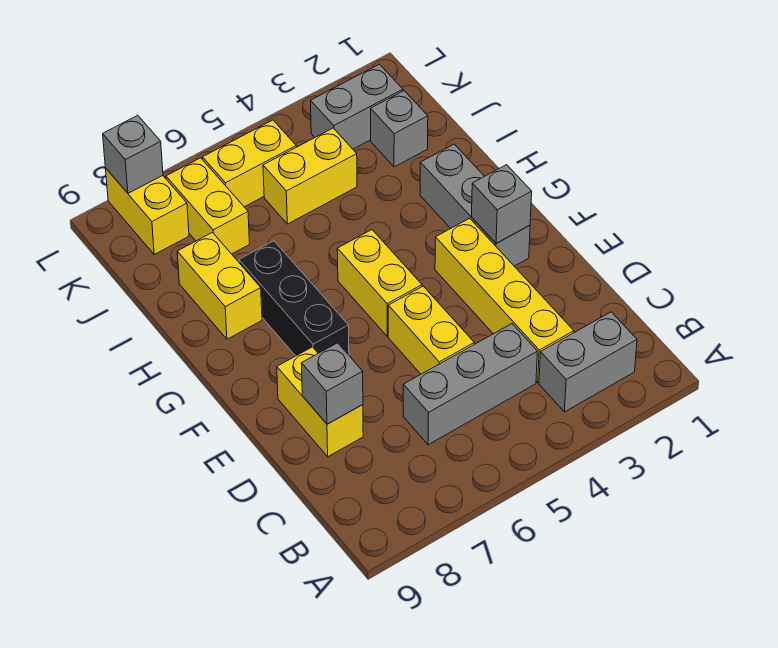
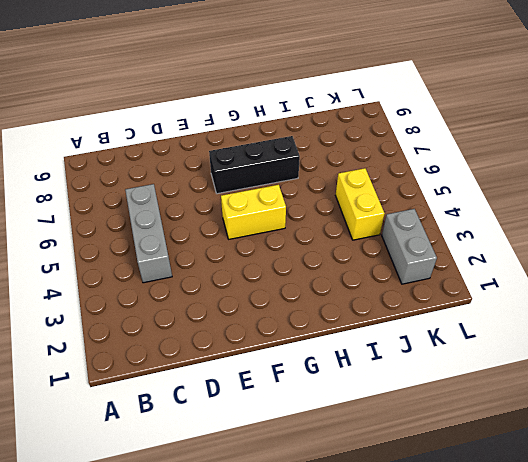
none -> grey brick B2:B3 level 1
none -> yellow brick C3:F3 level 1
none -> yellow brick D5:E5 level 1

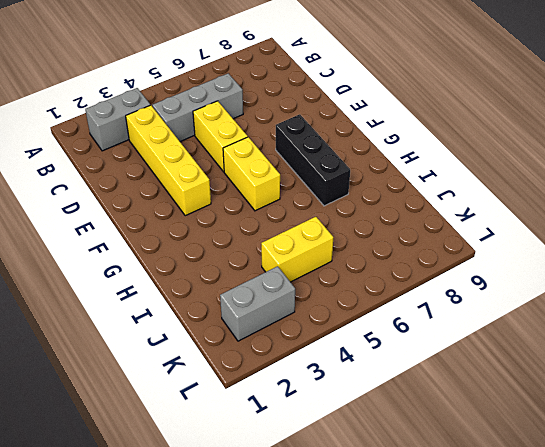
none -> yellow brick D8:E8 level 1
none -> grey brick F2:H2 level 1
none -> yellow brick H8:I8 level 1

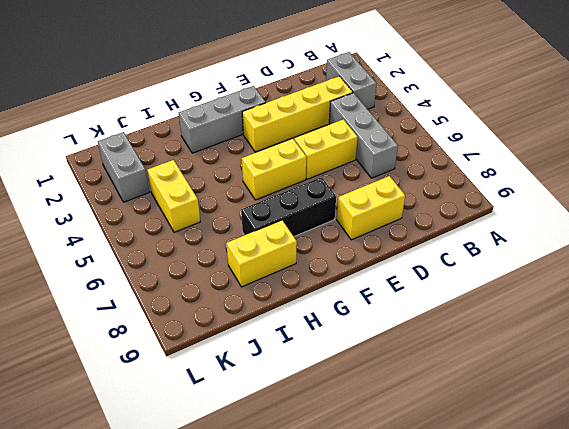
none -> grey brick J2 level 1
none -> yellow brick J7:K7 level 1
none -> yellow brick K5:K6 level 1

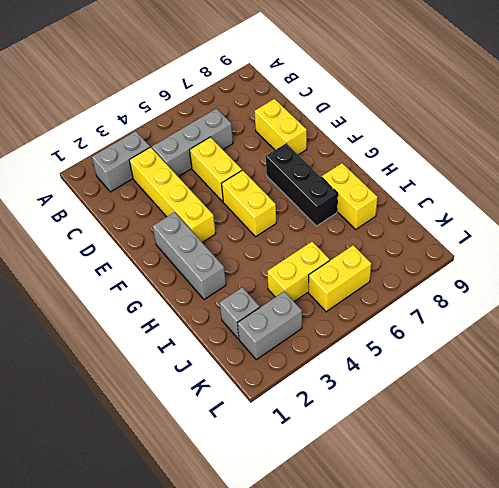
none -> yellow brick J7:K7 level 1
none -> yellow brick K8:L8 level 1
none -> grey brick D8 level 2

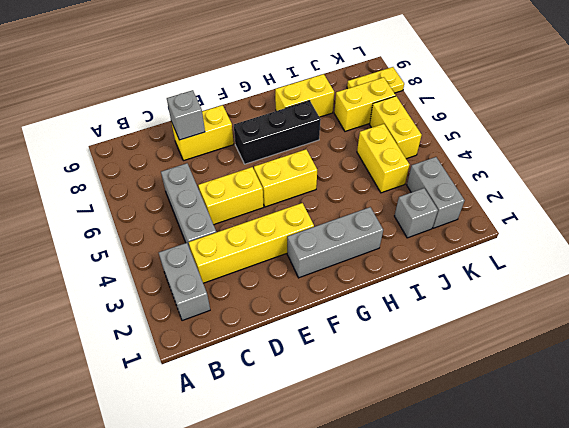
yellow plate K8:L8 level 1 -> yellow brick K8:L8 level 1
none -> grey brick F2 level 2
none -> grey brick L8 level 2

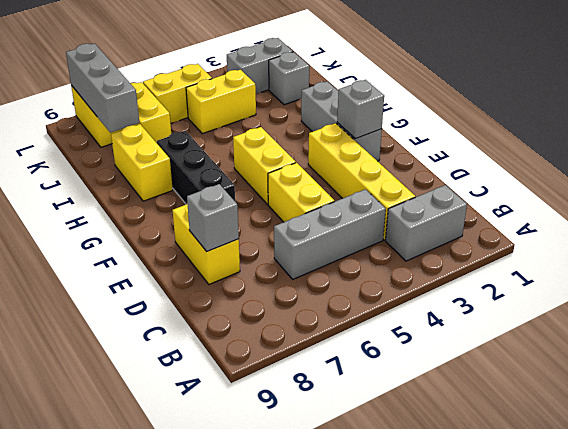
grey brick J8:L8 level 2 -> grey brick L8 level 2

